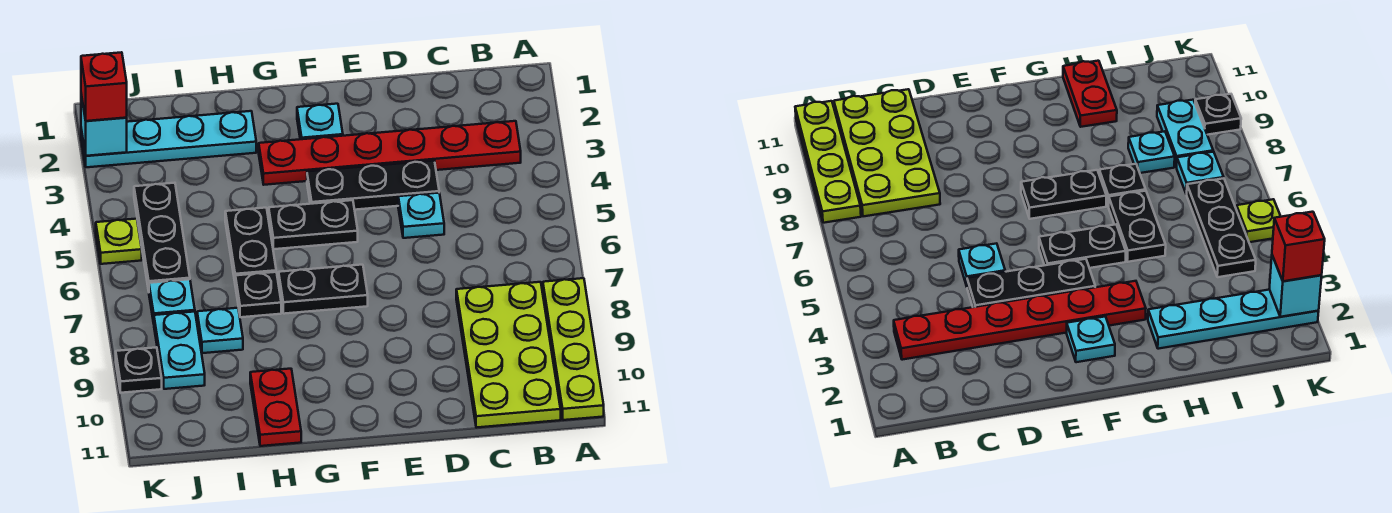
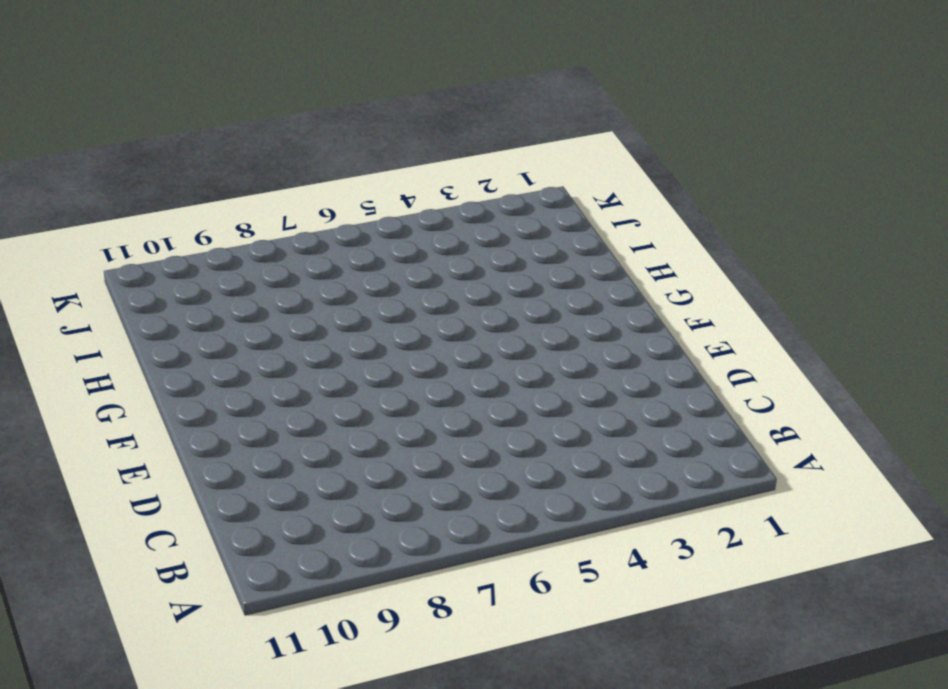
none -> lime plate A8:A11 level 1
none -> red plate B3:G3 level 1
none -> lime plate B8:C11 level 1

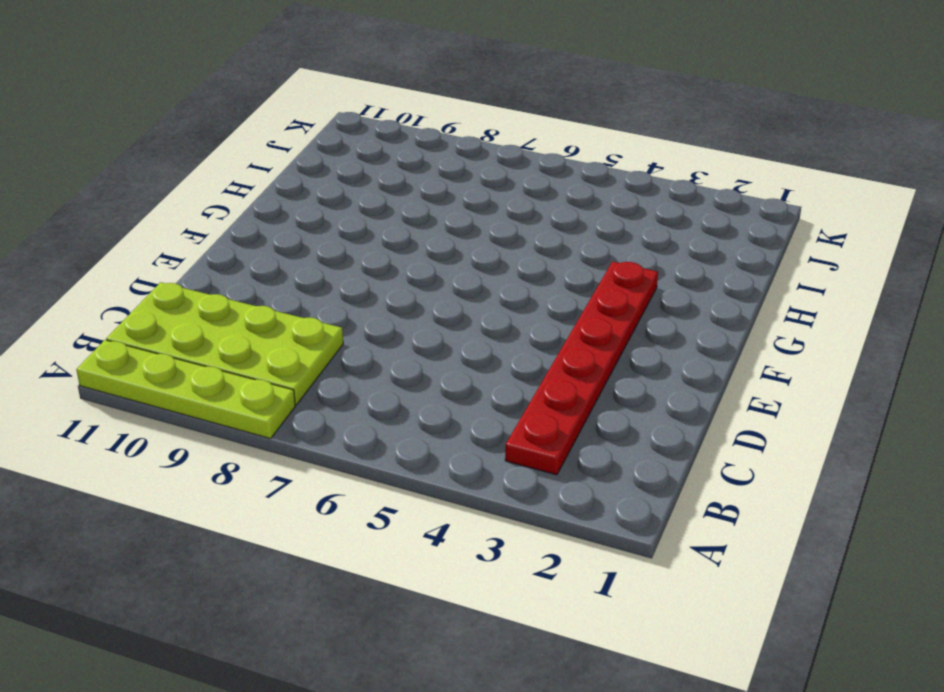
none -> black plate D4:F4 level 1
none -> cyan plate D5 level 1
none -> cyan plate F2 level 1

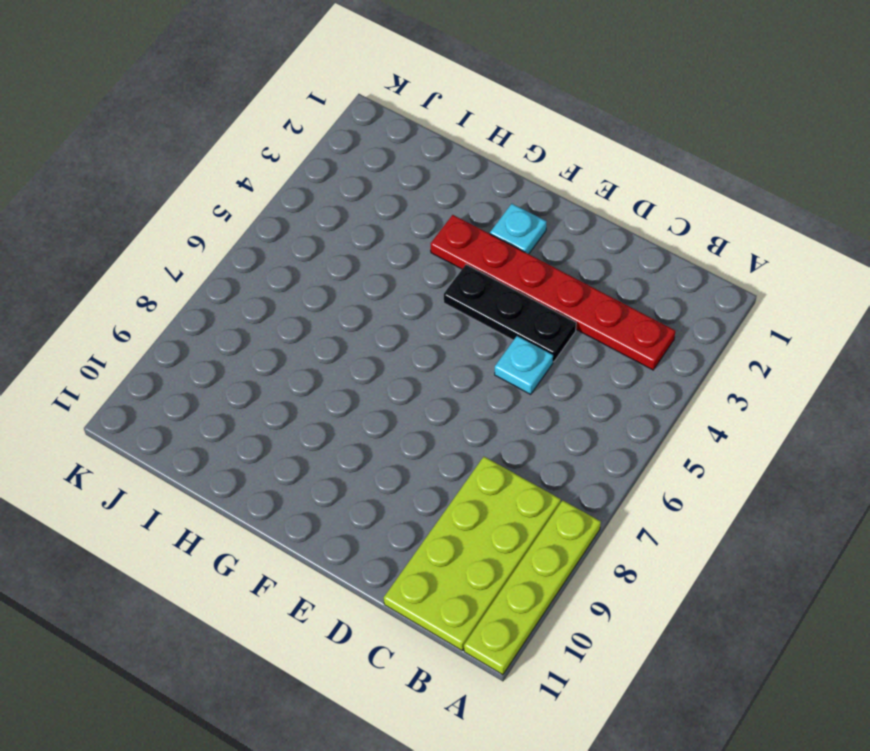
none -> black plate F5:G5 level 1
none -> black plate F7:G7 level 1
none -> cyan plate H2:K2 level 1

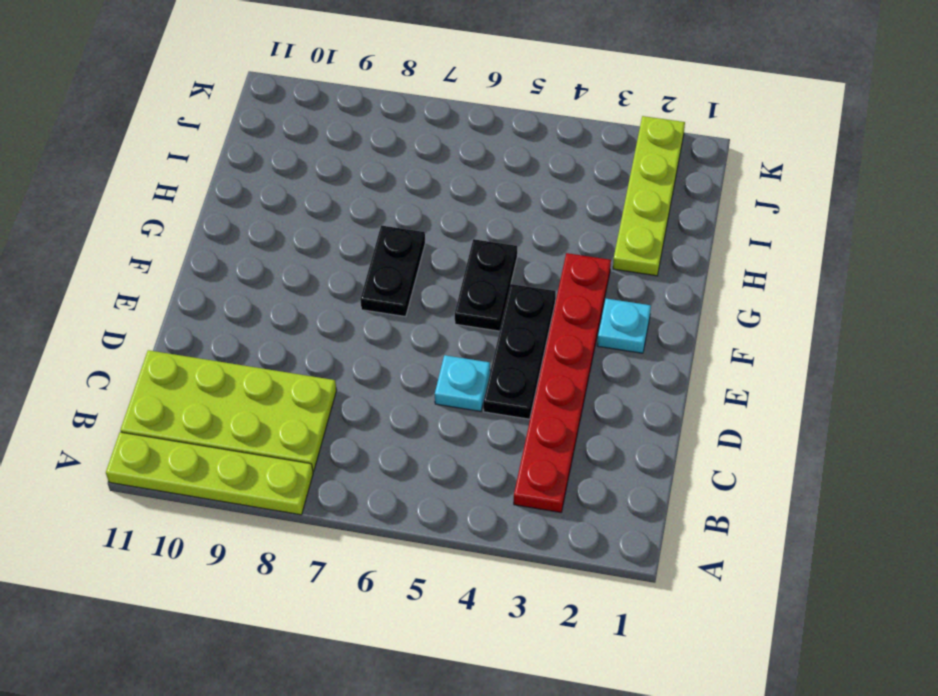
lime plate H2:K2 level 1 -> cyan plate H2:K2 level 1
none -> black plate H5:H6 level 1
none -> black plate H7 level 1
none -> red plate H10:H11 level 1

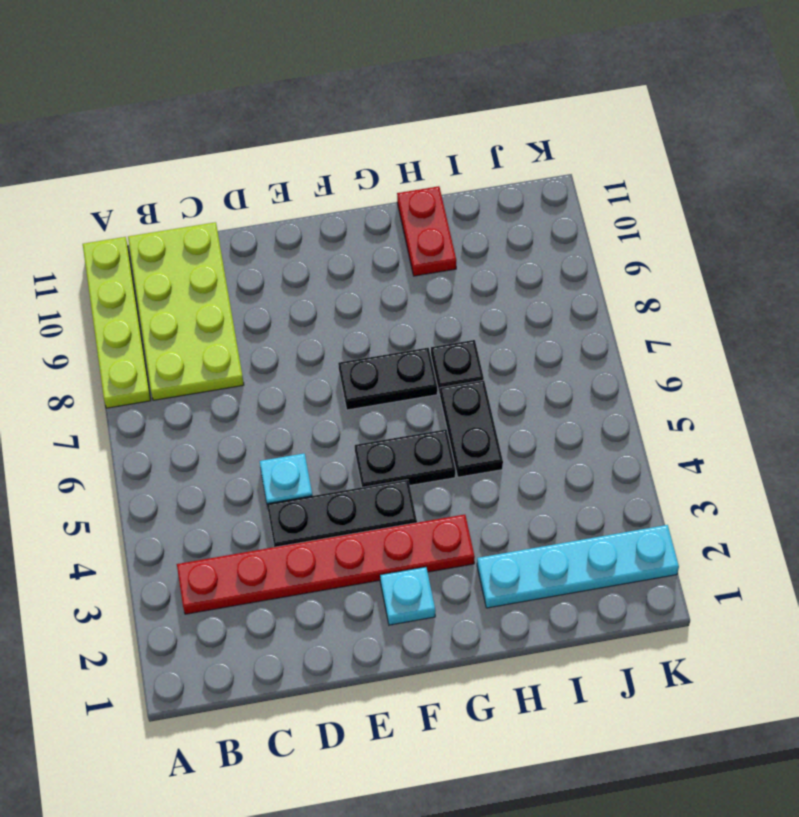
none -> cyan plate I8 level 1
none -> black plate J4:J6 level 1
none -> cyan plate J7 level 1

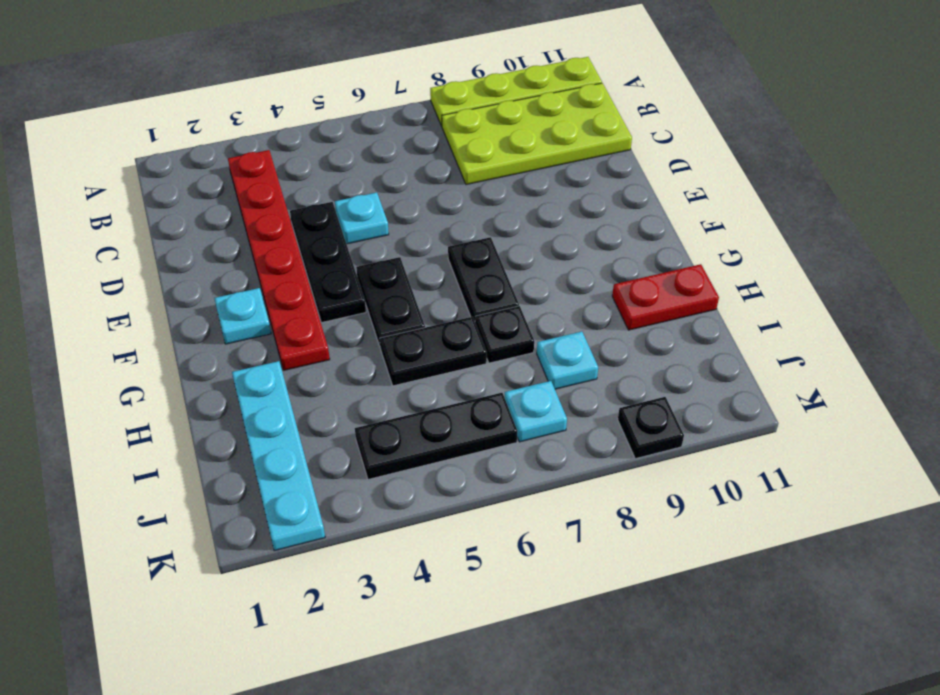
none -> cyan plate J8:J9 level 1
none -> lime plate K5 level 1
none -> cyan brick K2 level 2

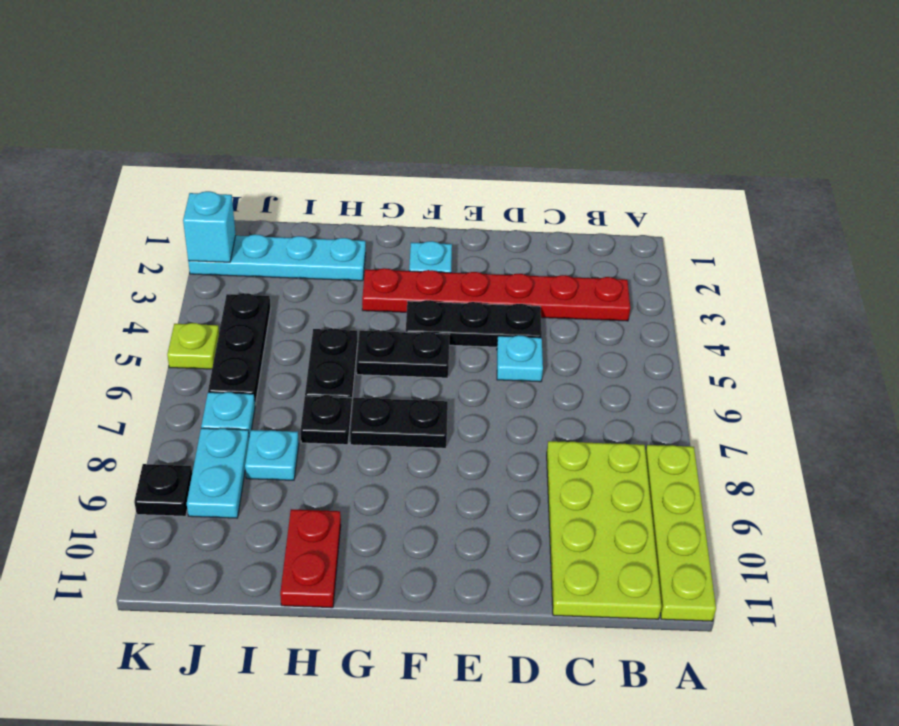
none -> red brick K2 level 3

